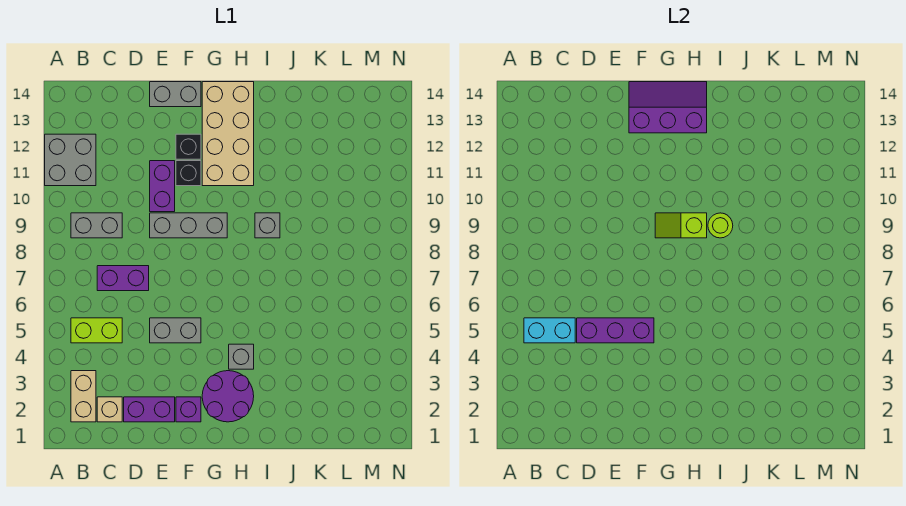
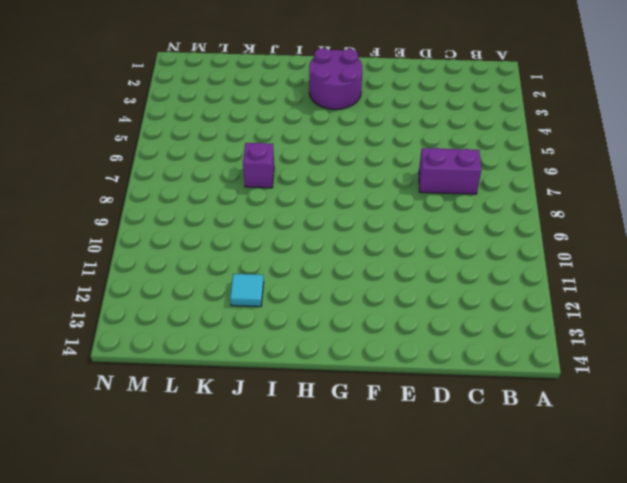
purple brick J7 level 1 -> purple brick F2 level 1
cyan tile J12 level 1 -> none
none -> grey brick A11:B12 level 1
none -> tan brick B2:B3 level 1
none -> lime brick B5:C5 level 1

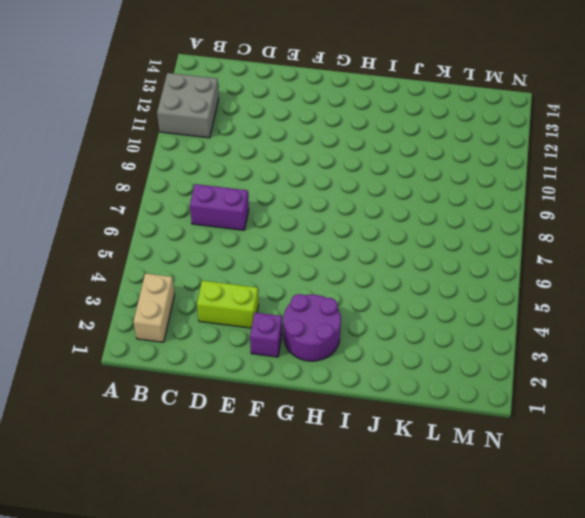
lime brick D3:E3 level 1 -> lime brick B5:C5 level 1
none -> grey brick B9:C9 level 1
none -> tan brick C2 level 1
none -> purple brick D2:E2 level 1

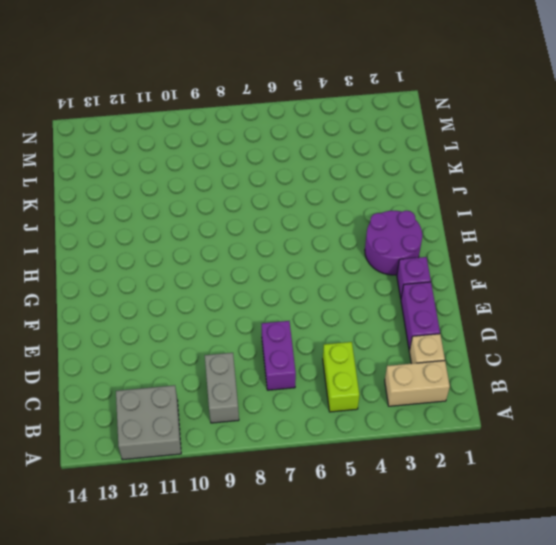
none -> grey brick E5:F5 level 1
none -> grey brick E9:G9 level 1
none -> purple brick E10:E11 level 1

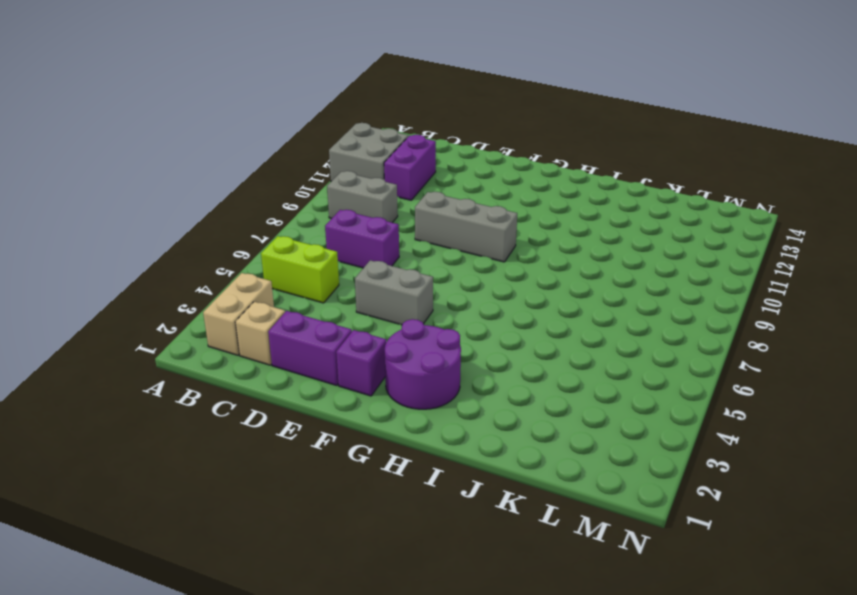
purple brick C11:C12 level 1 -> purple brick E10:E11 level 1
none -> grey brick E14:F14 level 1
none -> black brick F11 level 1
none -> black brick F12 level 1

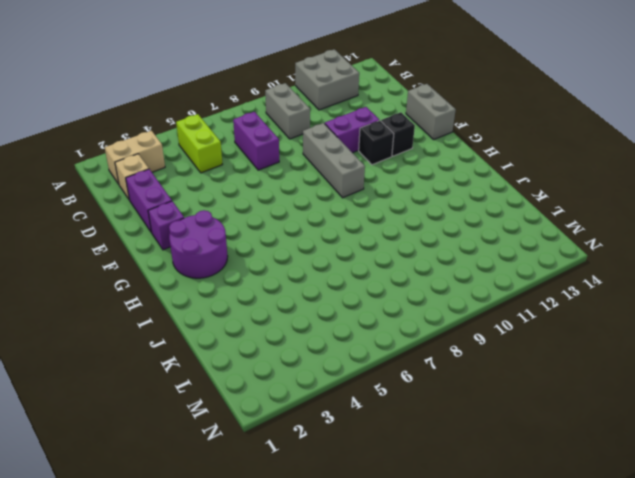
none -> grey brick E5:F5 level 1
none -> tan brick G11:H14 level 1
none -> grey brick H4 level 1

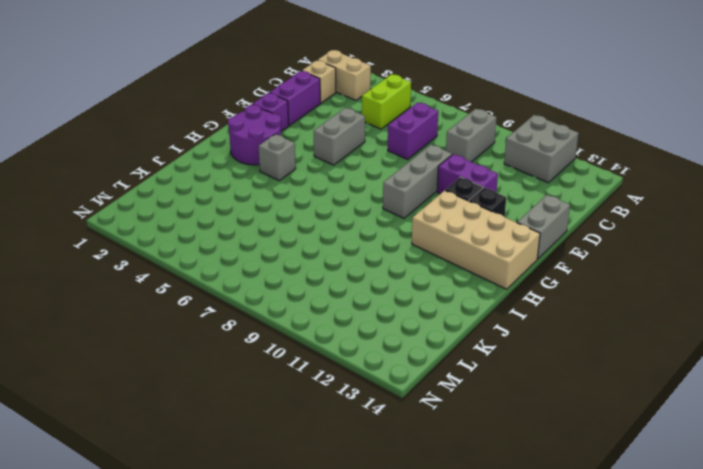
none -> grey brick I9 level 1
none -> cyan brick B5:C5 level 2
none -> purple brick D5:F5 level 2

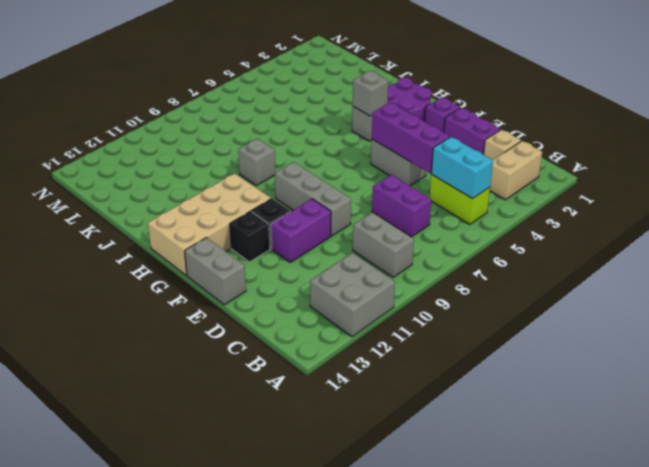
grey brick H4 level 2 -> none
none -> purple slope F13:H14 level 2 top 13
none -> lime slope G9:H9 level 2 top H
none -> lime round brick I9 level 2

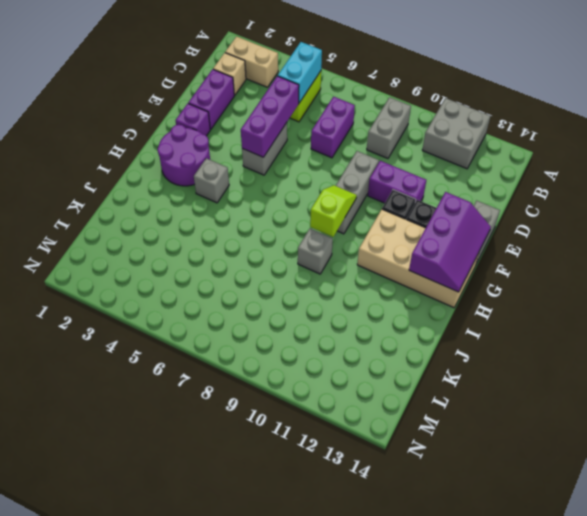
none -> lime round brick I9 level 2

